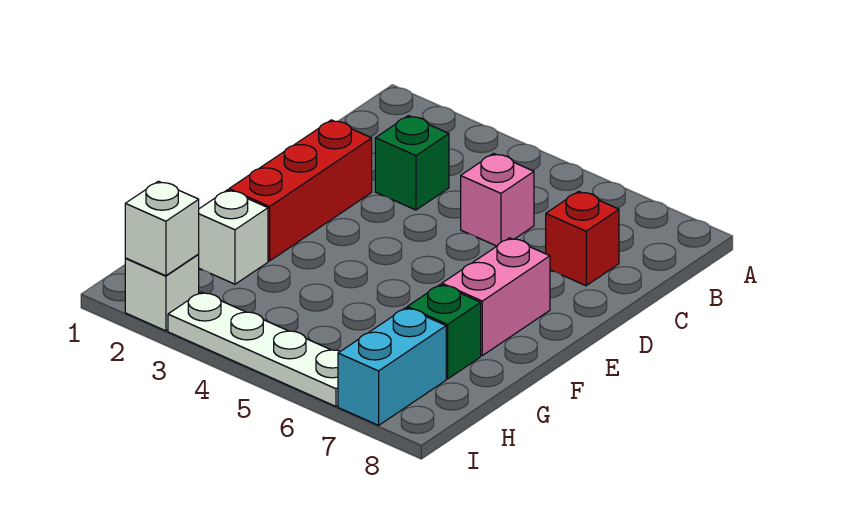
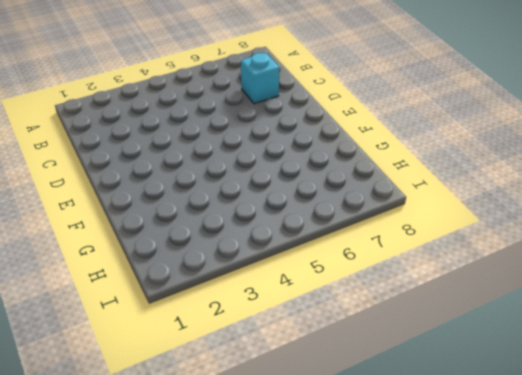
cyan brick C7 level 1 -> red brick C7 level 1
none -> green brick C3 level 1
none -> pink brick C5 level 1

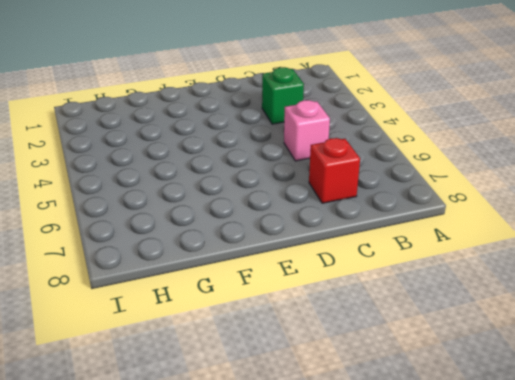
none -> red brick D2:F2 level 1
none -> pink brick E7:F7 level 1

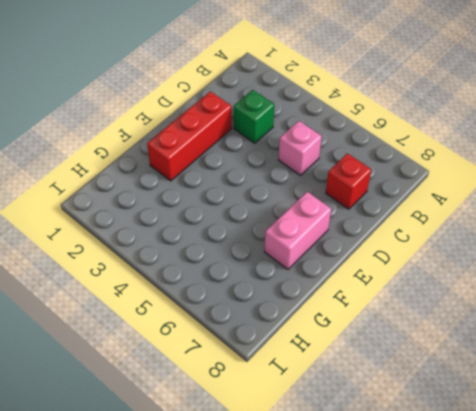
none -> white brick G2 level 1
none -> green brick G7 level 1

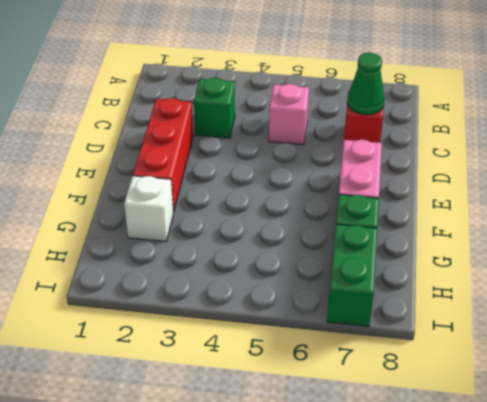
green cone C7 level 2 -> none
green brick H7:I7 level 1 -> cyan brick H7:I7 level 1
none -> white brick I2 level 1
none -> white plate I3:I6 level 1

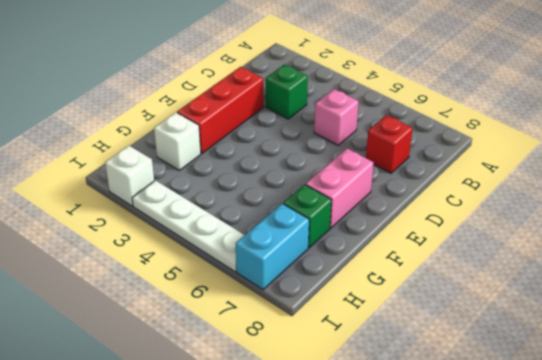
none -> white brick I2 level 2

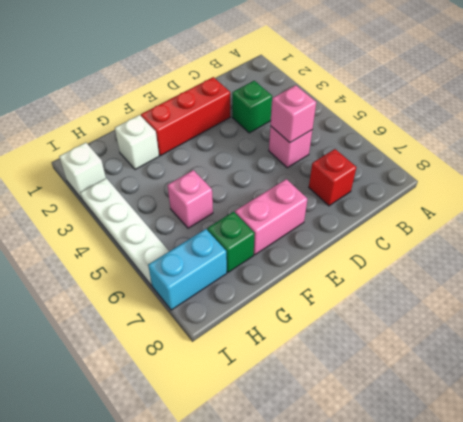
pink brick C5 level 2 -> none
pink brick G5 level 1 -> none
none -> white brick I2 level 2

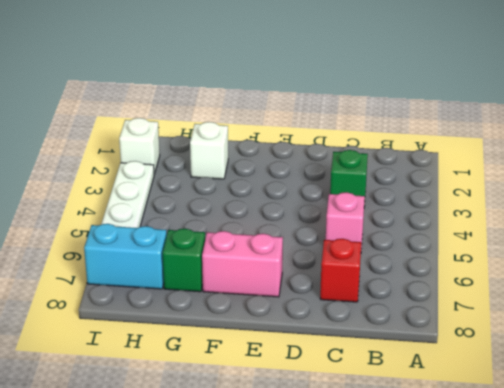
none -> red brick D2:F2 level 1
none -> white brick I2 level 2

